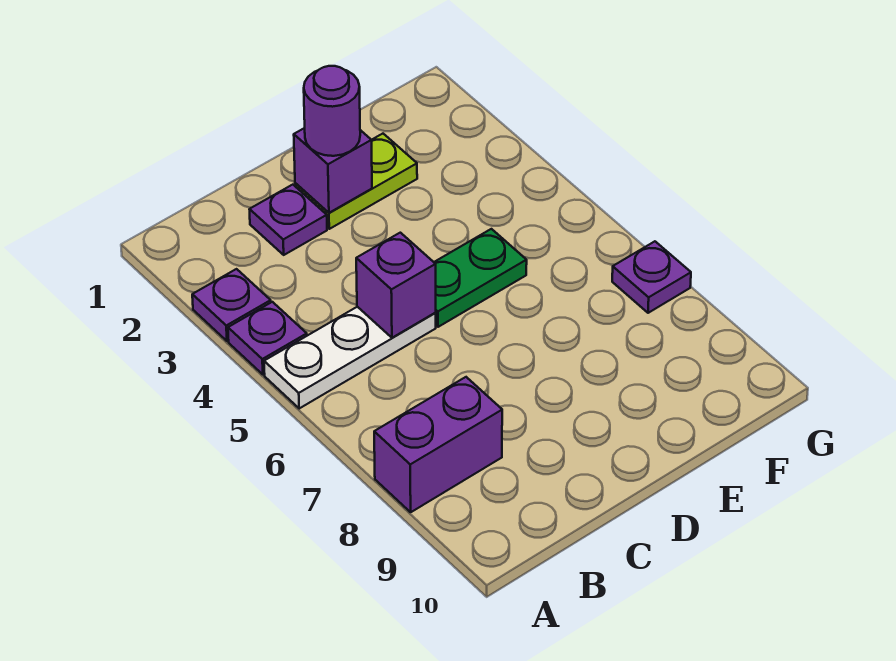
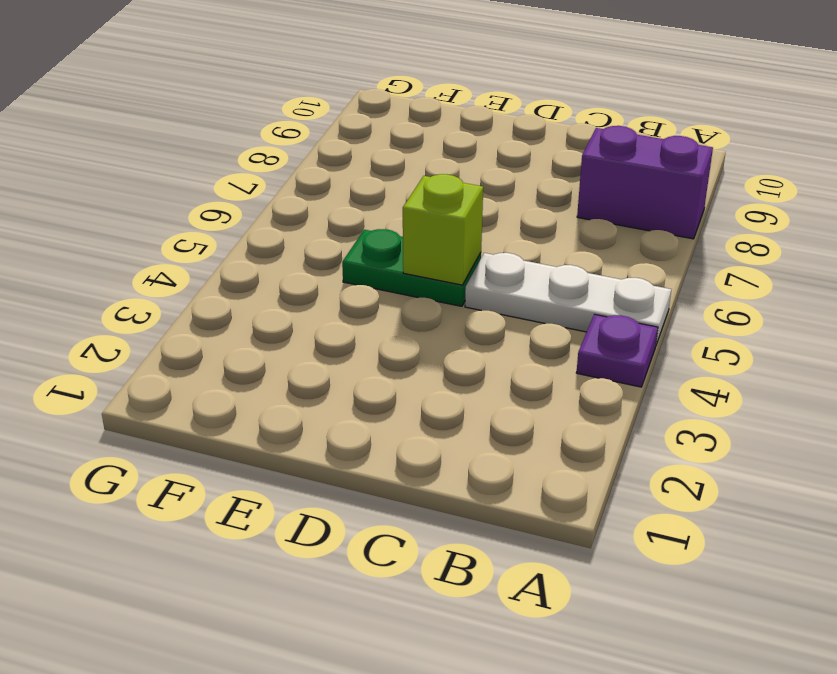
lime brick D5 level 2 -> none
none -> purple plate A3 level 1
none -> purple plate C2 level 1

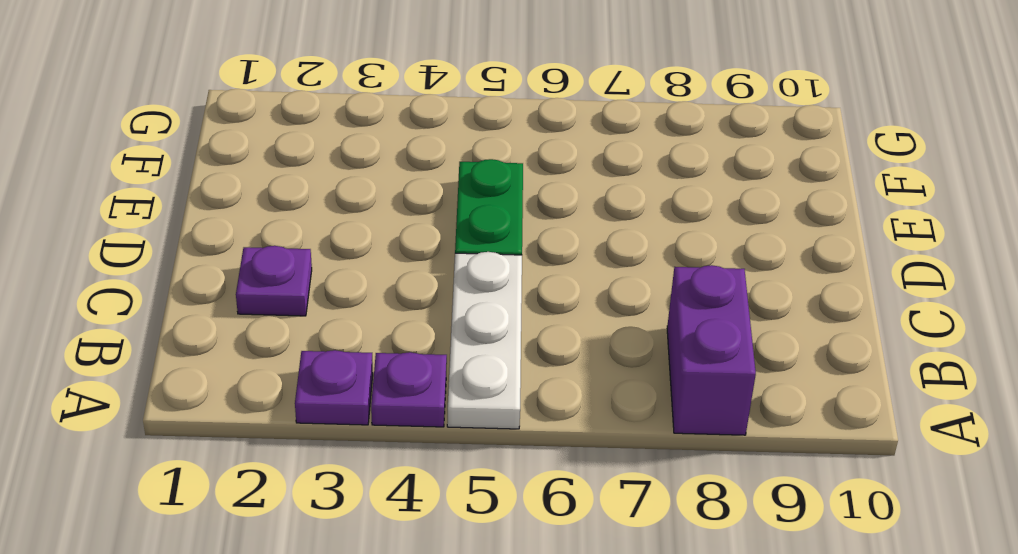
none -> lime plate D2:E2 level 1
none -> purple plate G7 level 1

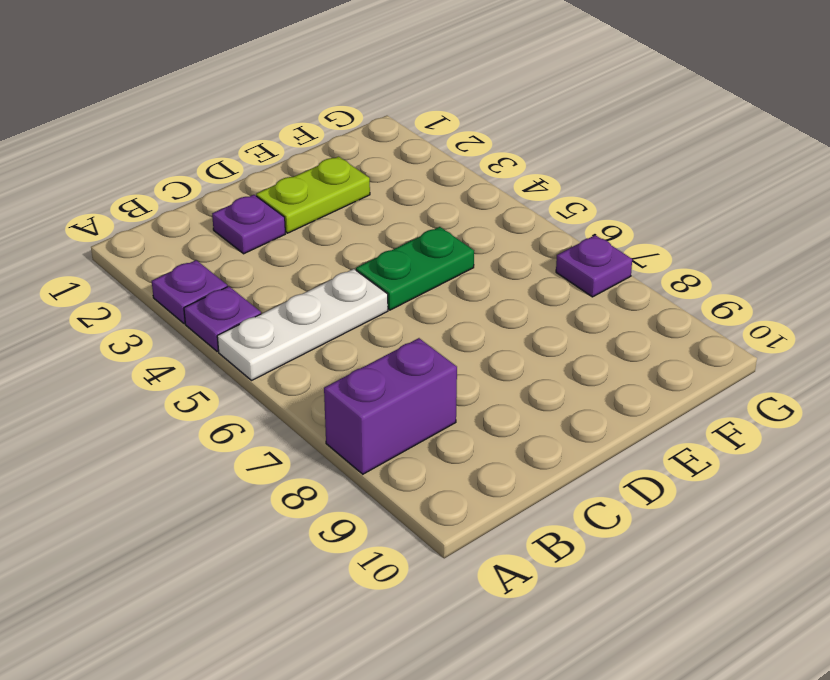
none -> purple brick C5 level 2
none -> purple brick D2 level 2

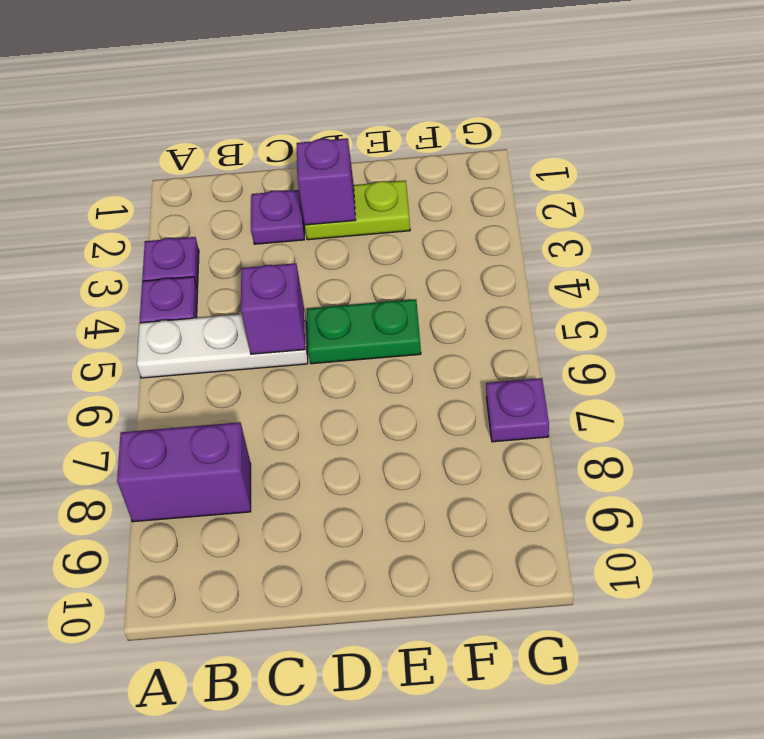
none -> purple round brick D2 level 3

